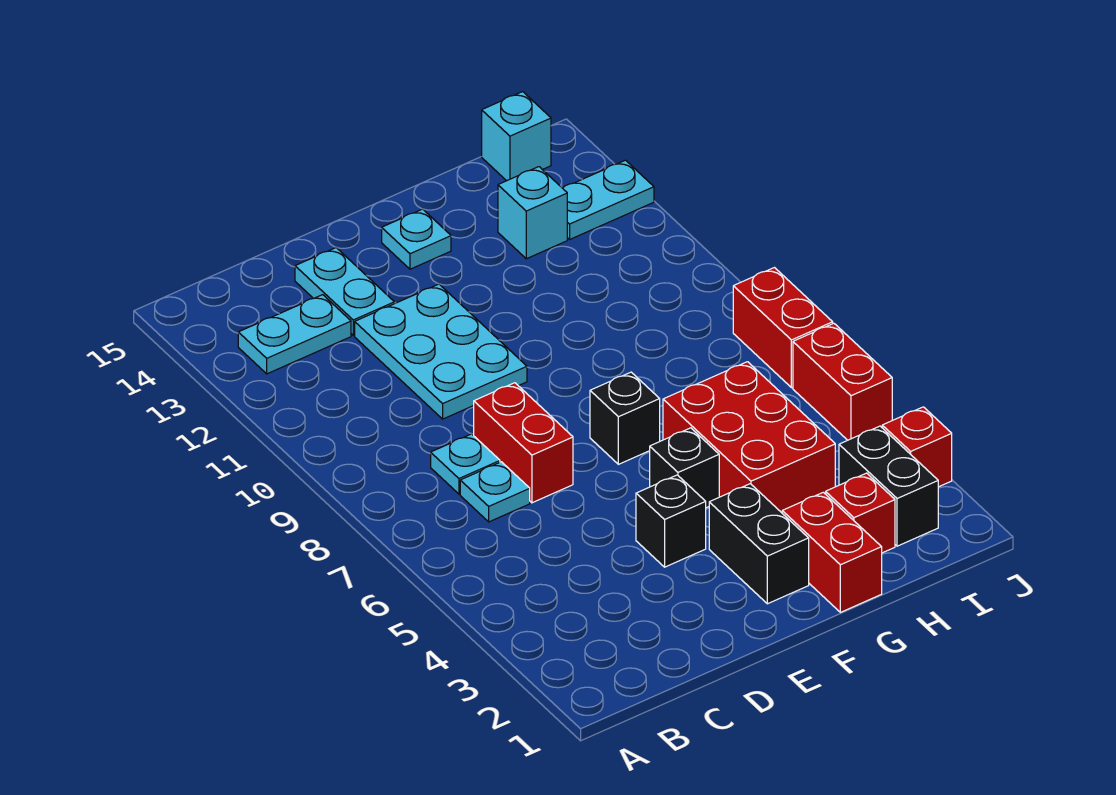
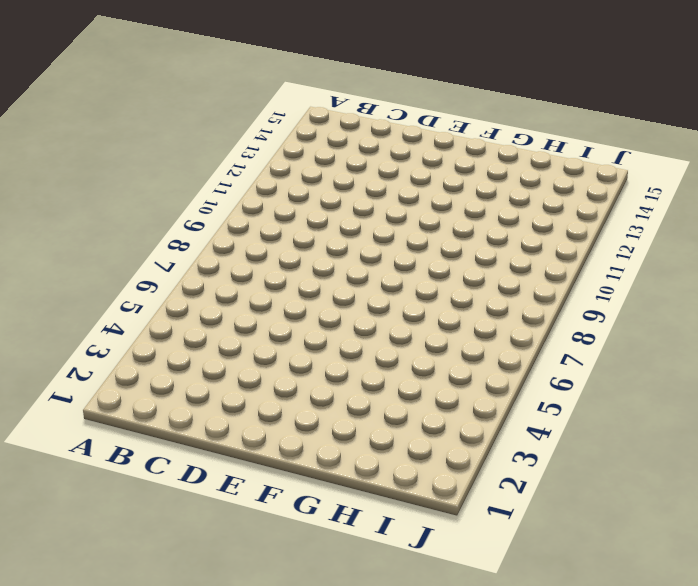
none -> cyan plate B13:C13 level 1
none -> cyan plate C7 level 1
none -> cyan plate C8 level 1

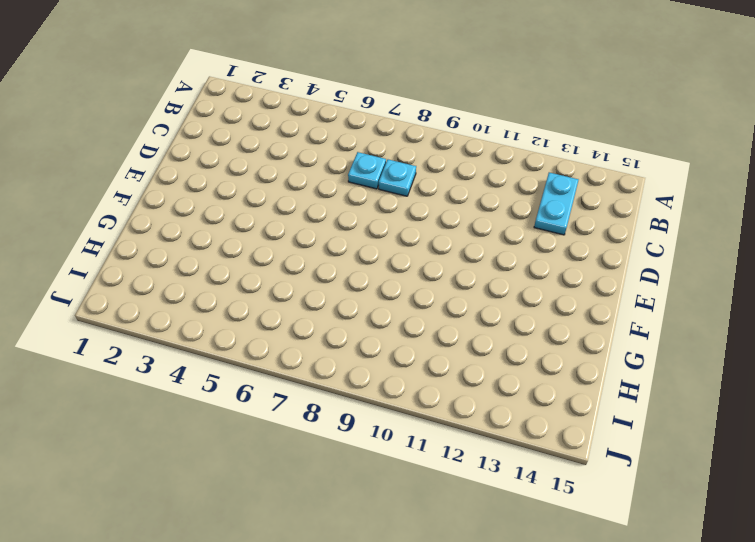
none -> red brick D7:D8 level 1
none -> cyan plate D10:E12 level 1
none -> cyan plate D13:D14 level 1

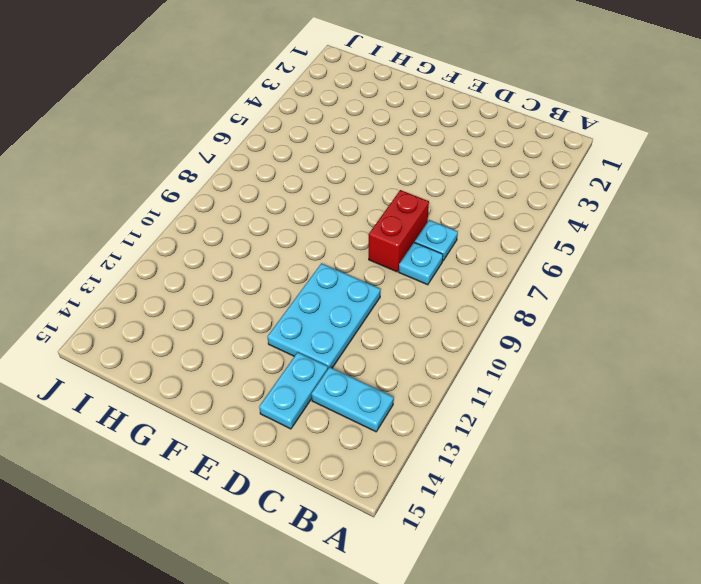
none -> black brick E4 level 1
none -> black brick F2:F3 level 1
none -> black brick F5 level 1

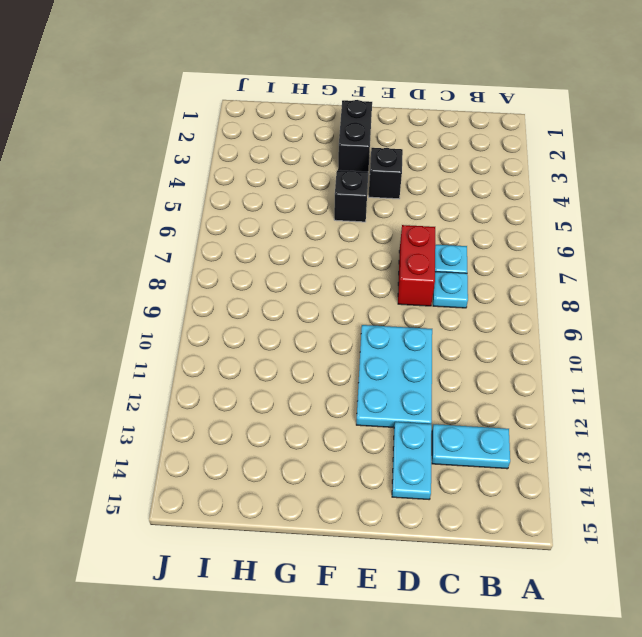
none -> black brick F7 level 1
none -> cyan plate F14 level 1
none -> red brick G1:G2 level 1

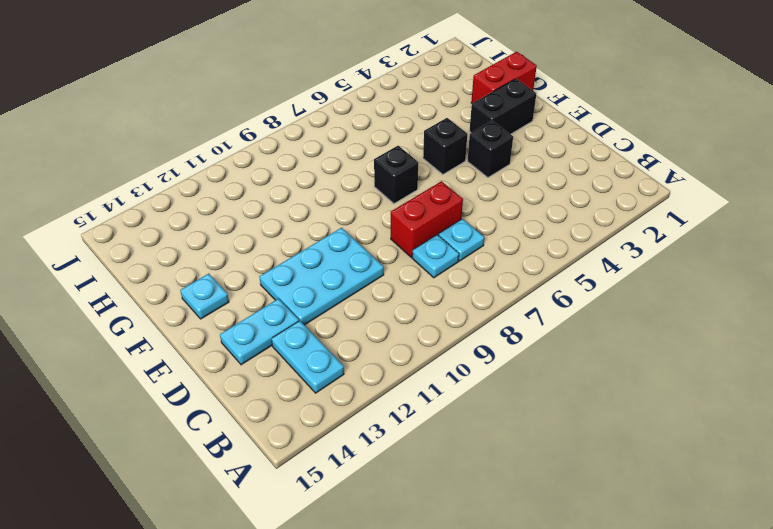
none -> red brick G4:H6 level 1
none -> red brick H2 level 1
none -> cyan brick H13 level 1

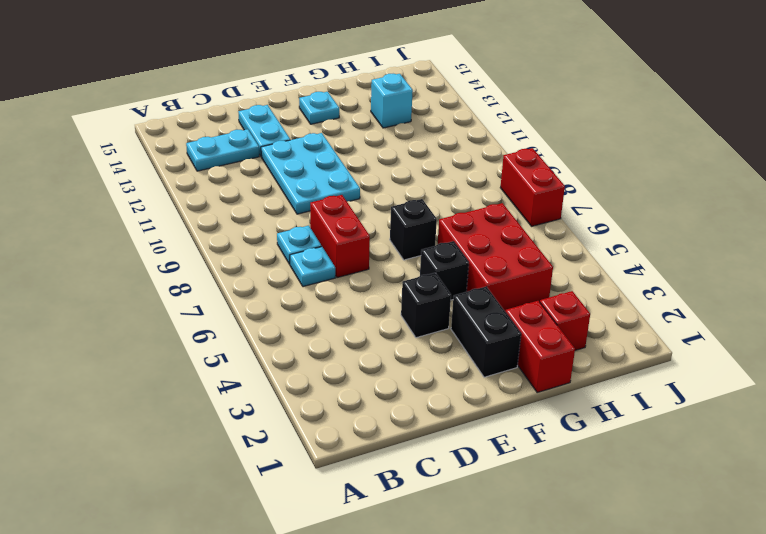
none -> black brick I2:I3 level 1
none -> cyan plate I13:J13 level 1
none -> cyan brick I15 level 1

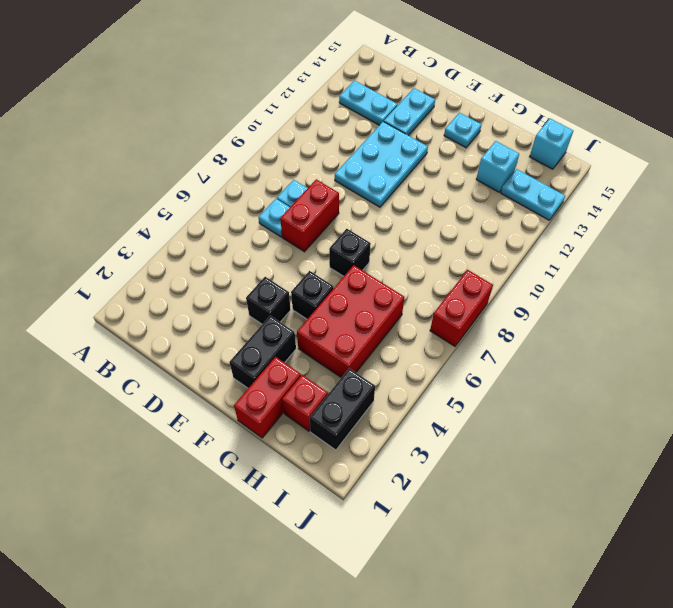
none -> red brick J3 level 1
none -> red brick J5:J6 level 1

